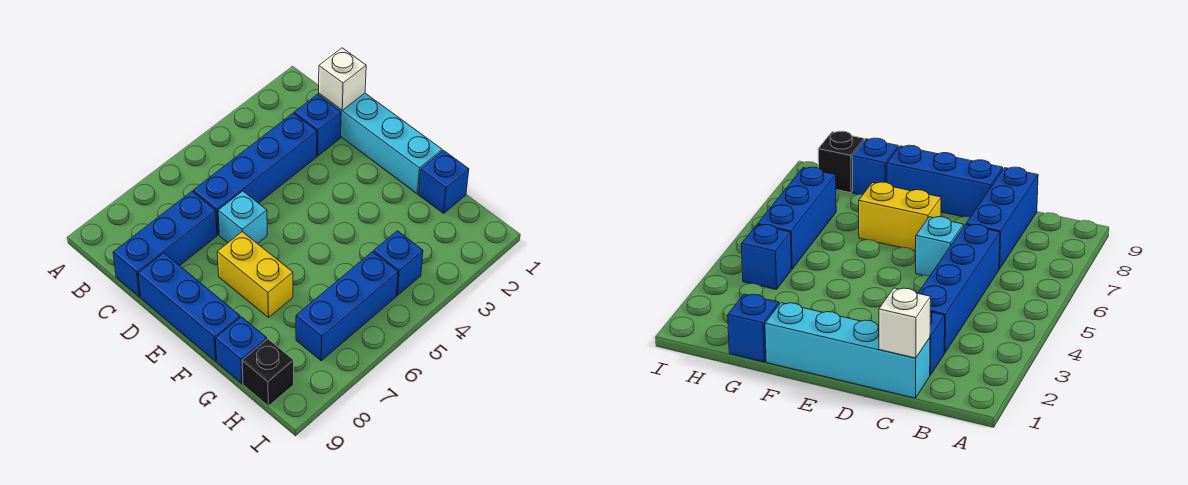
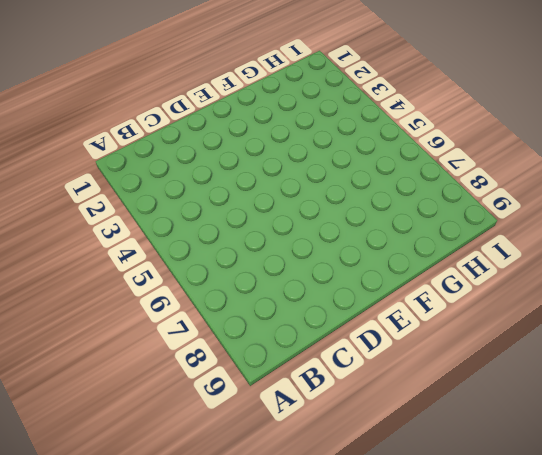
none -> cyan brick C1:F1 level 1
none -> blue brick C2 level 1
none -> blue brick C3:C6 level 1

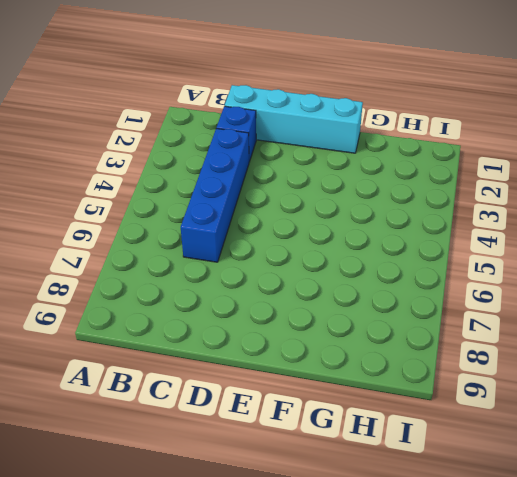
none -> blue brick C7:C9 level 1
none -> cyan brick D6 level 1
none -> blue brick D9:F9 level 1

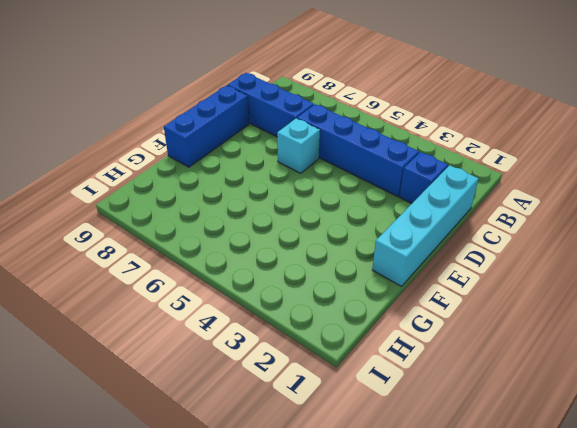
none -> yellow brick E7:F7 level 1
none -> blue brick G1 level 1
none -> blue brick G9 level 1

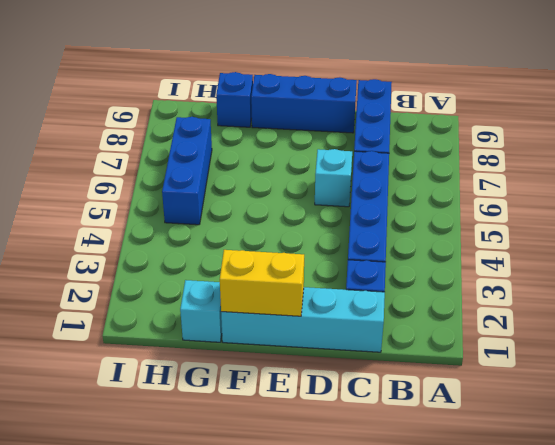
yellow brick E1:F1 level 2 -> yellow brick E7:F7 level 1
cyan brick G1 level 1 -> blue brick G1 level 1
none -> blue brick H4 level 1
none -> black brick H9 level 1
none -> white brick C1 level 2

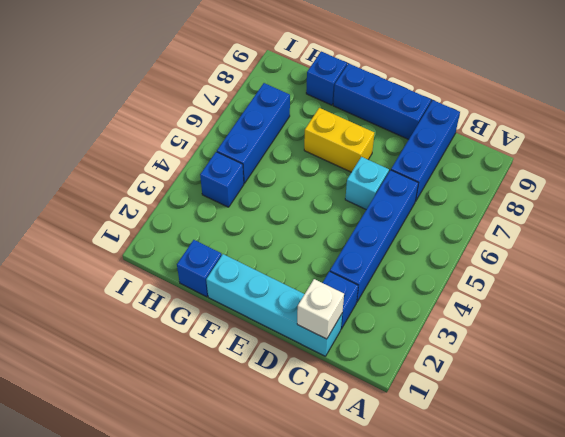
none -> black brick H9 level 1

